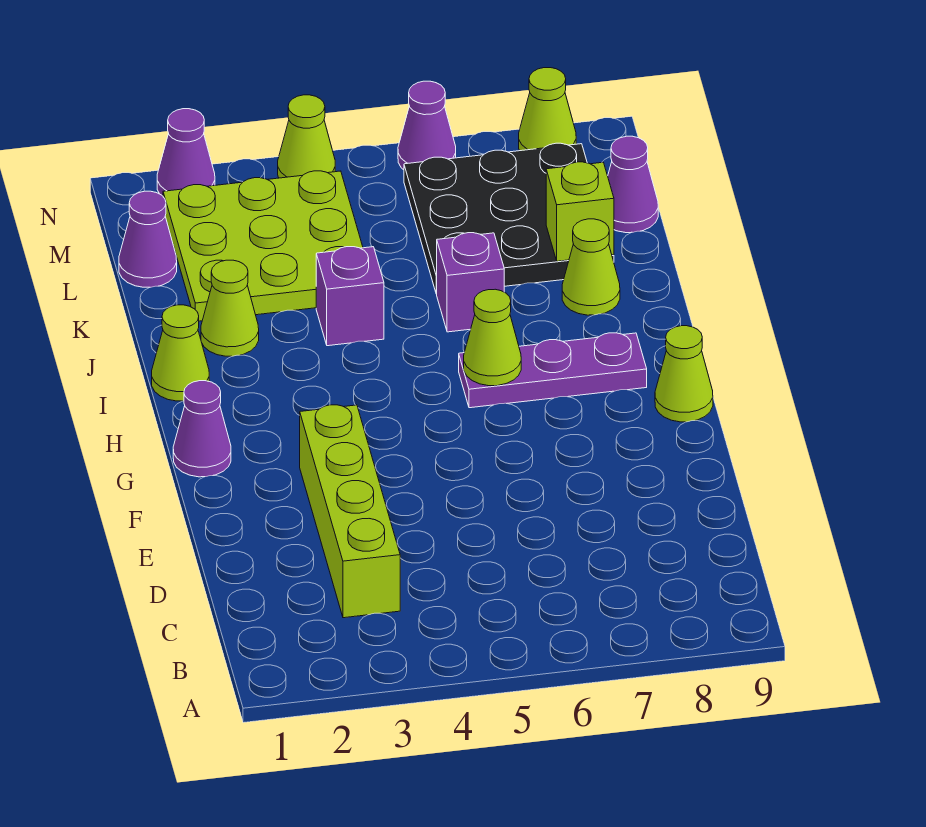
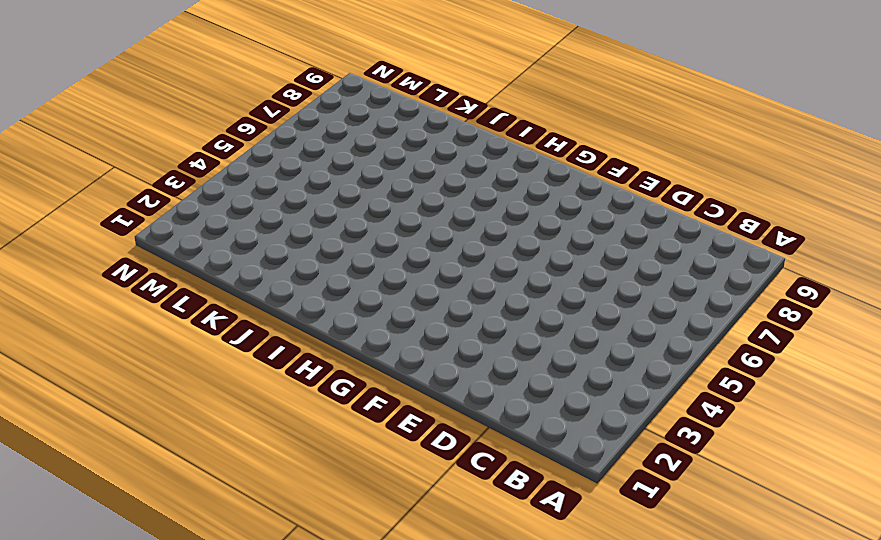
none -> lime brick C3:F3 level 1
none -> purple cone G1 level 1
none -> lime cone G9 level 1

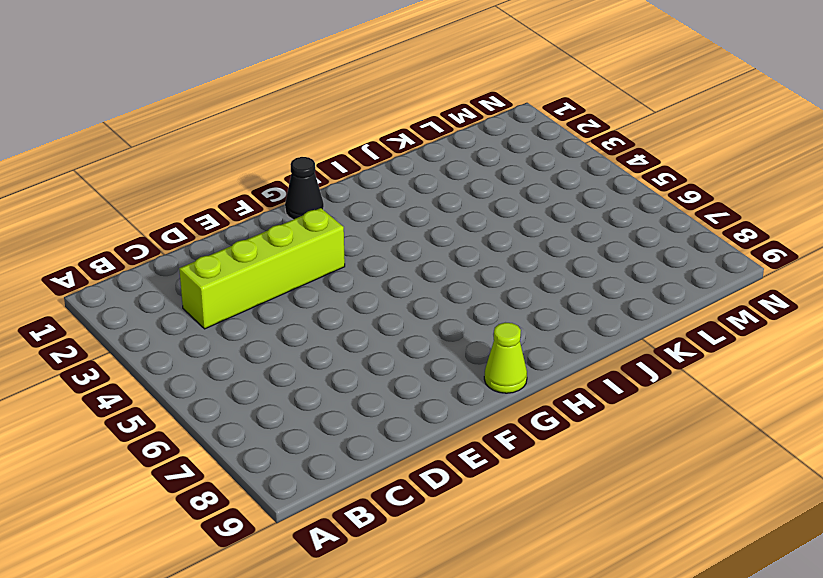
black cone G1 level 1 -> purple cone G1 level 1
none -> purple plate H6:H8 level 1
none -> lime cone I1 level 1
none -> lime cone J2 level 1

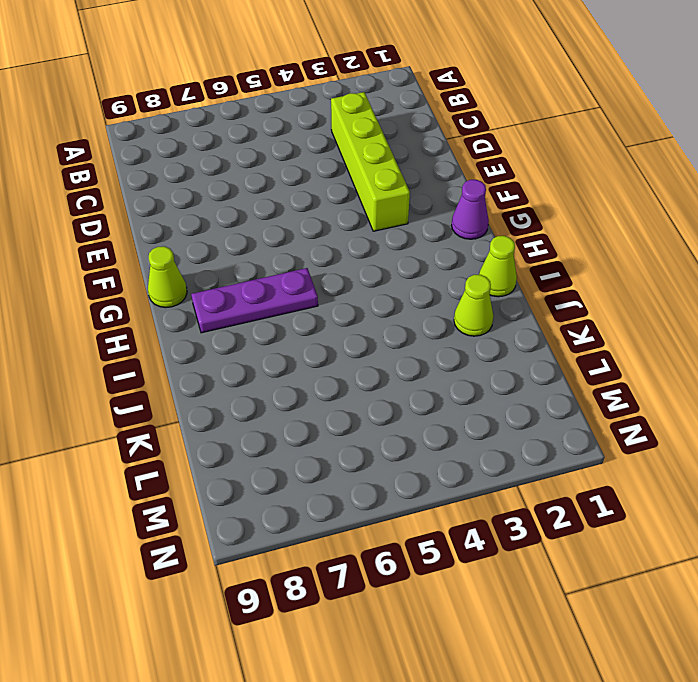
none -> purple brick J4 level 1
none -> purple brick J6 level 1
none -> lime cone J8 level 1

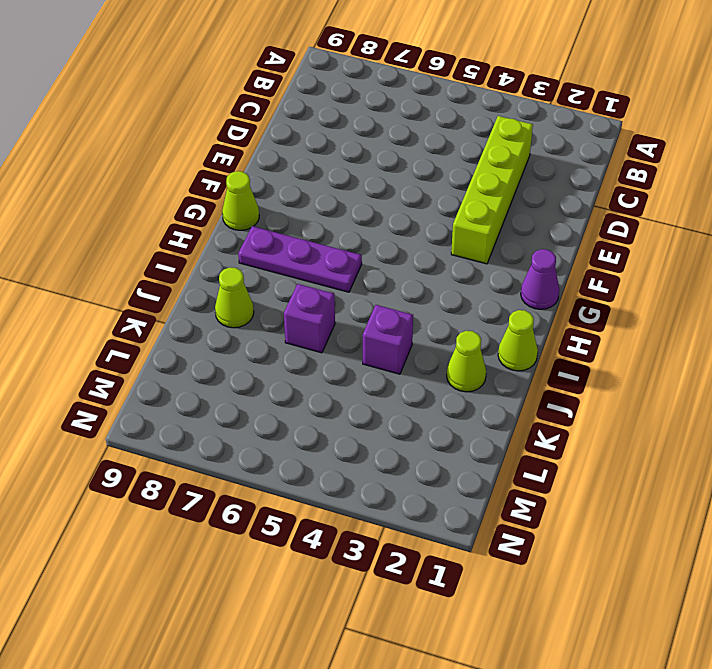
none -> lime plate K2:M4 level 1
none -> black plate K6:M8 level 1
none -> purple cone L1 level 1

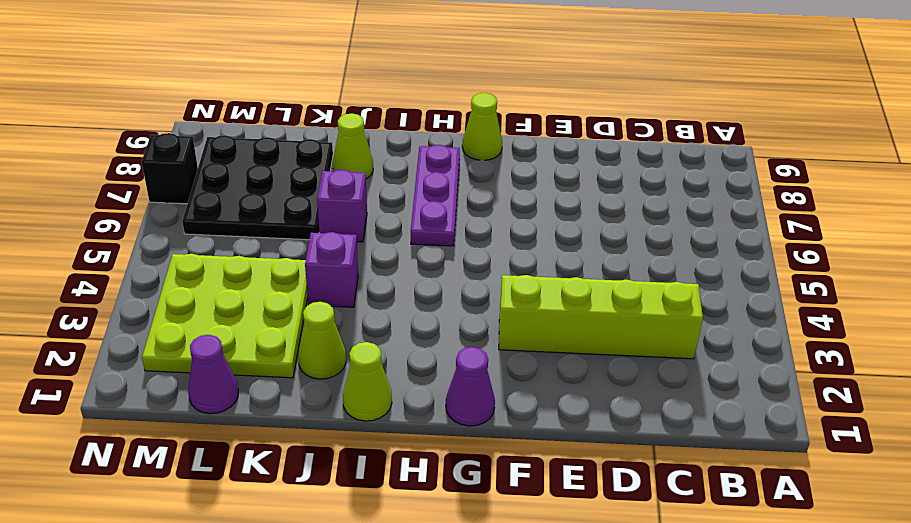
black brick N7 level 1 -> none
none -> purple cone L9 level 1
none -> purple cone N2 level 1
none -> lime cone N4 level 1

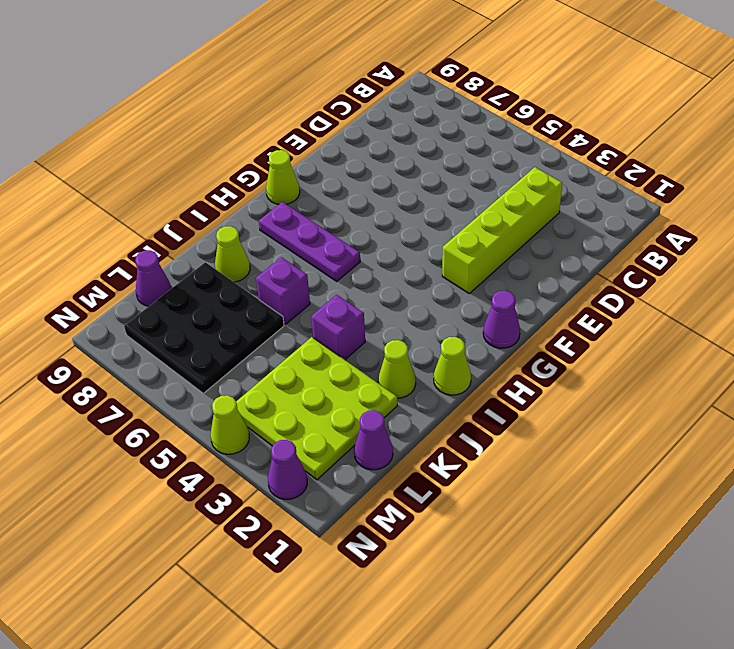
none -> purple cone N6 level 1
none -> lime cone N8 level 1
none -> lime cone H6 level 2

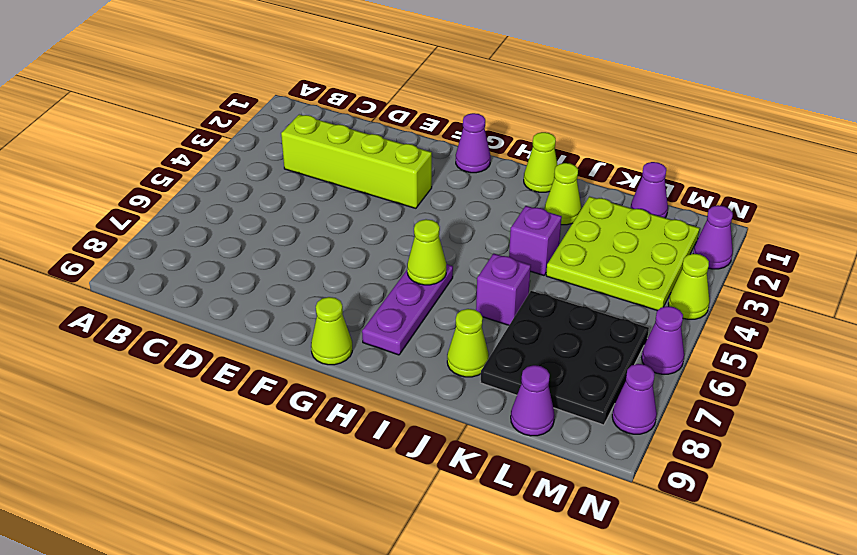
purple cone N8 level 1 -> lime cone N8 level 1
none -> lime brick K8 level 2

